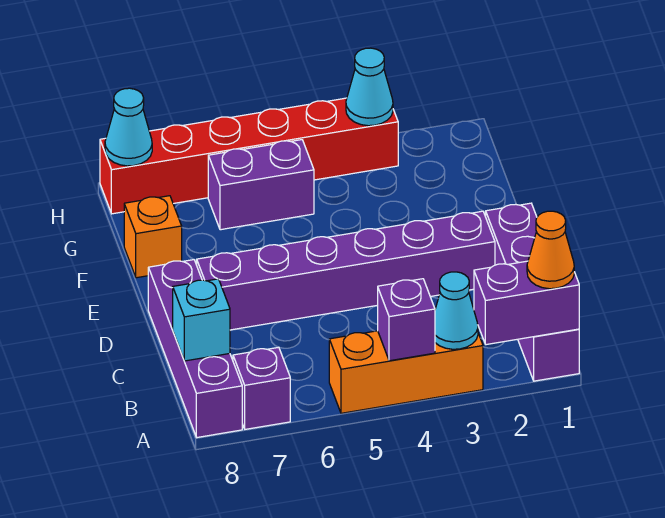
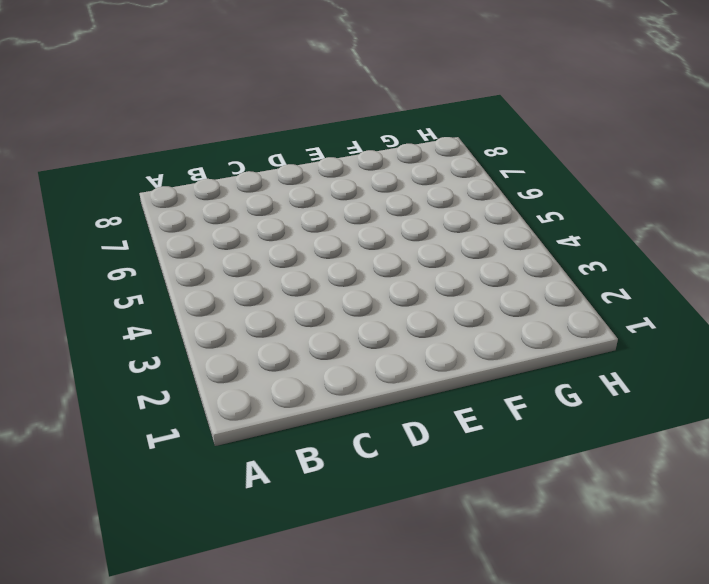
none -> purple brick A1:D1 level 1
none -> orange brick A3:A5 level 1
none -> purple brick A7 level 1

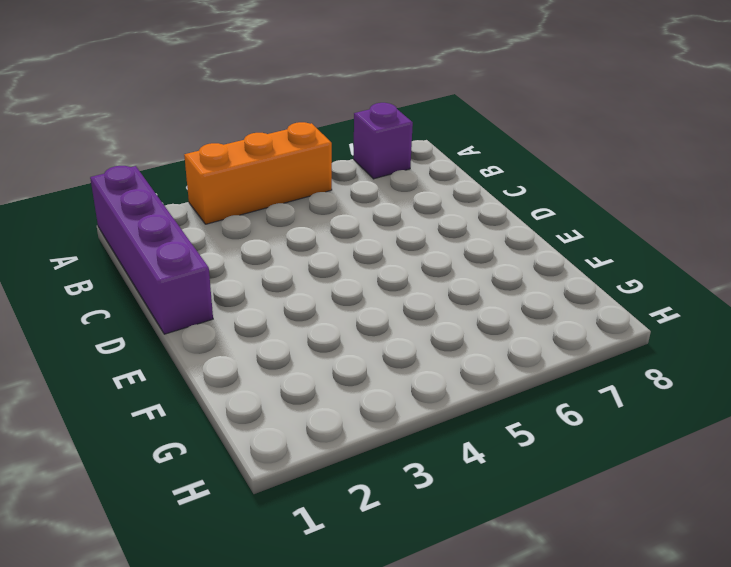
none -> purple brick A8:D8 level 1
none -> purple brick D2:D7 level 1
none -> orange brick F8 level 1

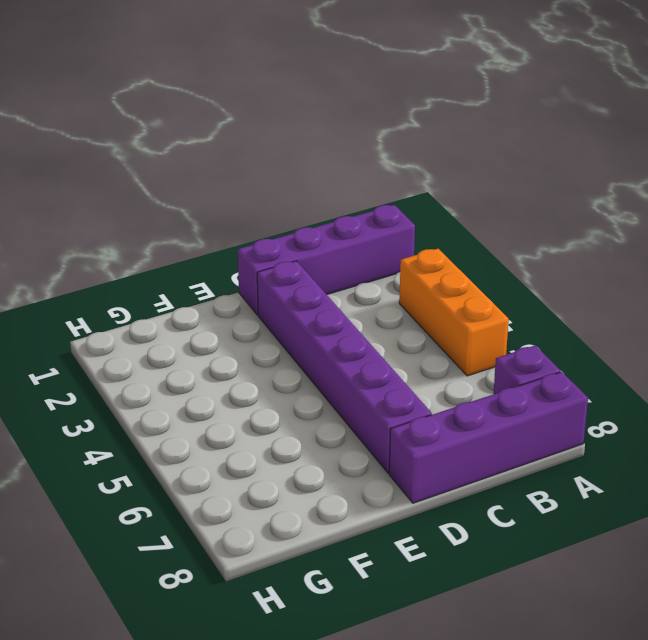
none -> orange brick F8 level 1
none -> purple brick G5:G6 level 1
none -> red brick H3:H8 level 1

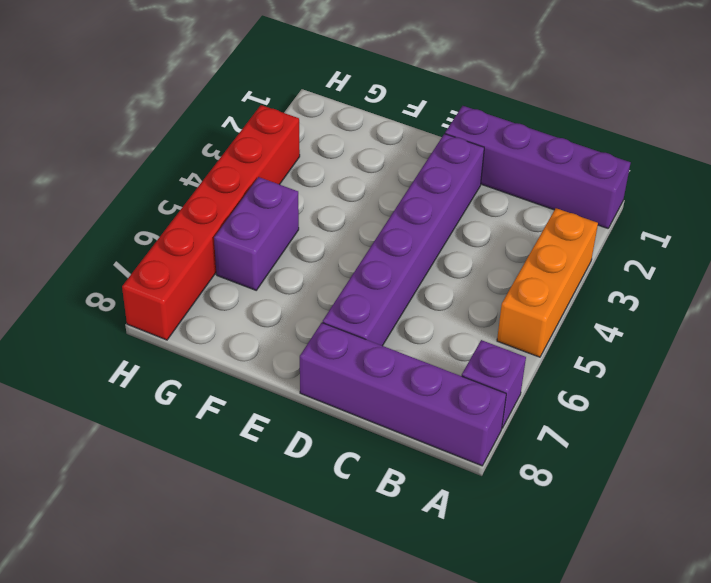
none -> orange brick F8 level 1
none -> purple brick A1:A2 level 2
none -> cyan cone A3 level 2

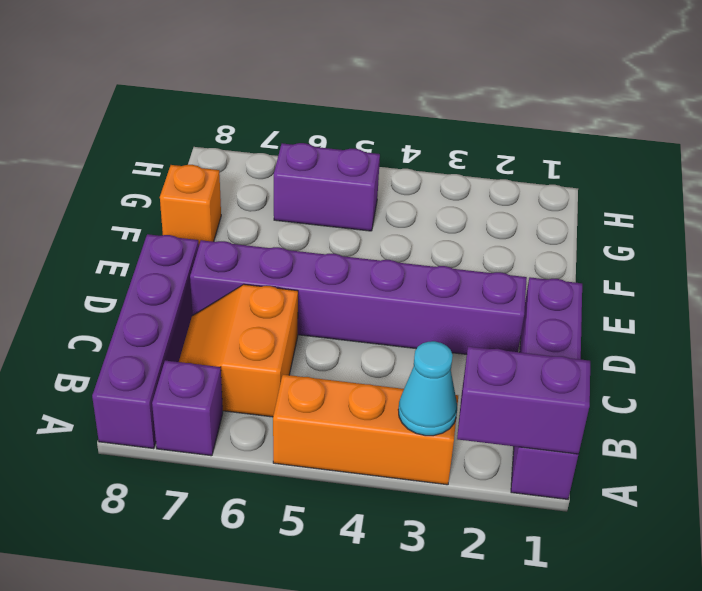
orange slope B6:C7 level 1 top 6 -> none
none -> red brick H3:H8 level 1
none -> purple brick A4 level 2
none -> cyan brick B8 level 2

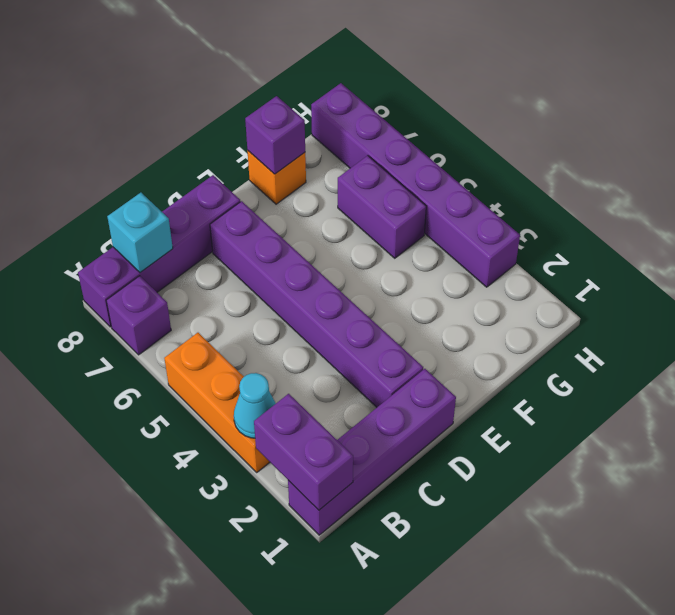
purple brick F8 level 2 -> purple brick A4 level 2
purple brick H3:H8 level 1 -> red brick H3:H8 level 1
none -> cyan cone H3 level 2
none -> cyan cone H8 level 2
none -> orange cone A1 level 3

